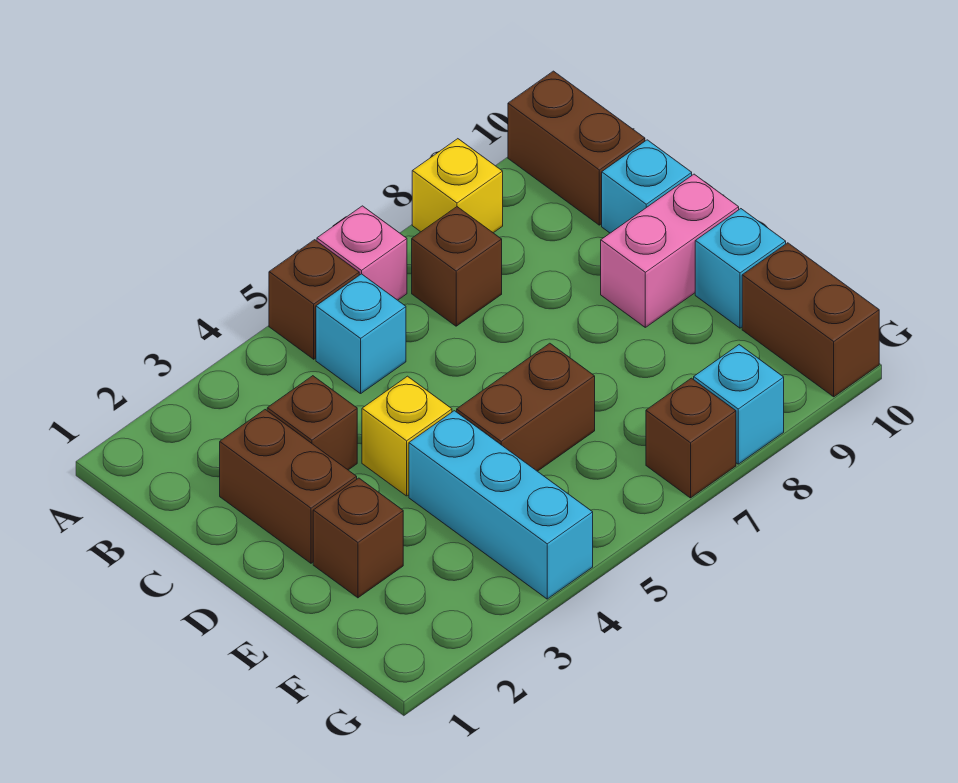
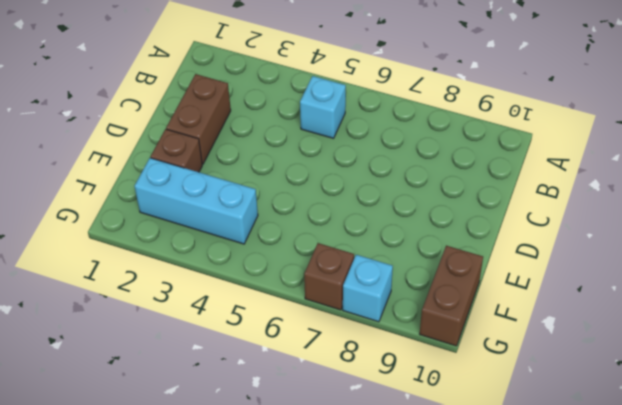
cyan brick F2:F4 level 1 -> cyan brick E4:G4 level 1
none -> brown brick A5 level 1
none -> pink brick A6 level 1
none -> yellow brick A8 level 1

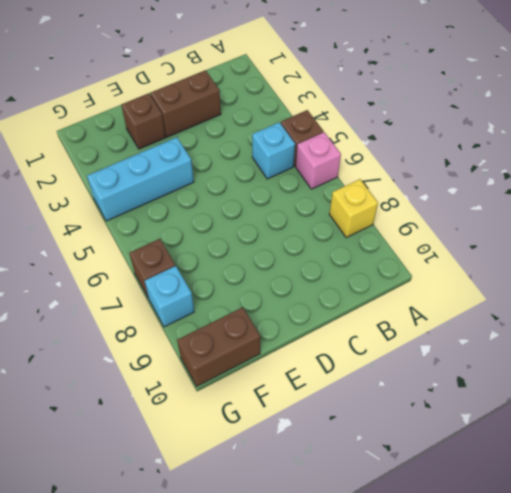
none -> brown brick A10:B10 level 1
none -> brown brick B7 level 1
none -> brown brick C3 level 1

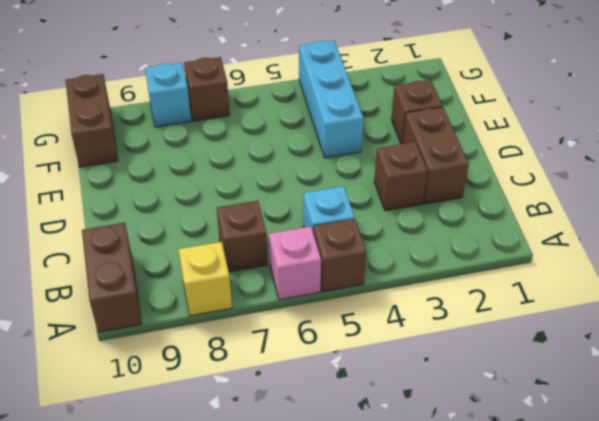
none -> cyan brick C10 level 1
none -> yellow brick D4 level 1
none -> pink brick D9:D10 level 1

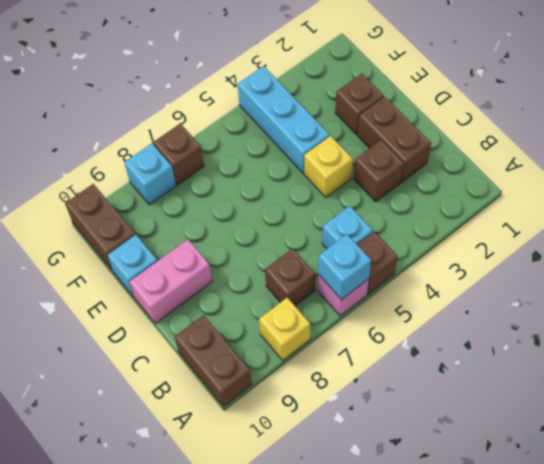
cyan brick A6 level 2 -> cyan brick C10 level 1
none -> brown brick E5:E6 level 1

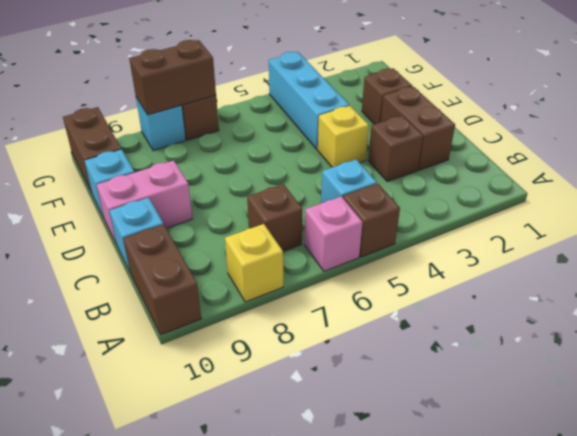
brown brick G7:G8 level 2 -> brown brick E5:E6 level 1

